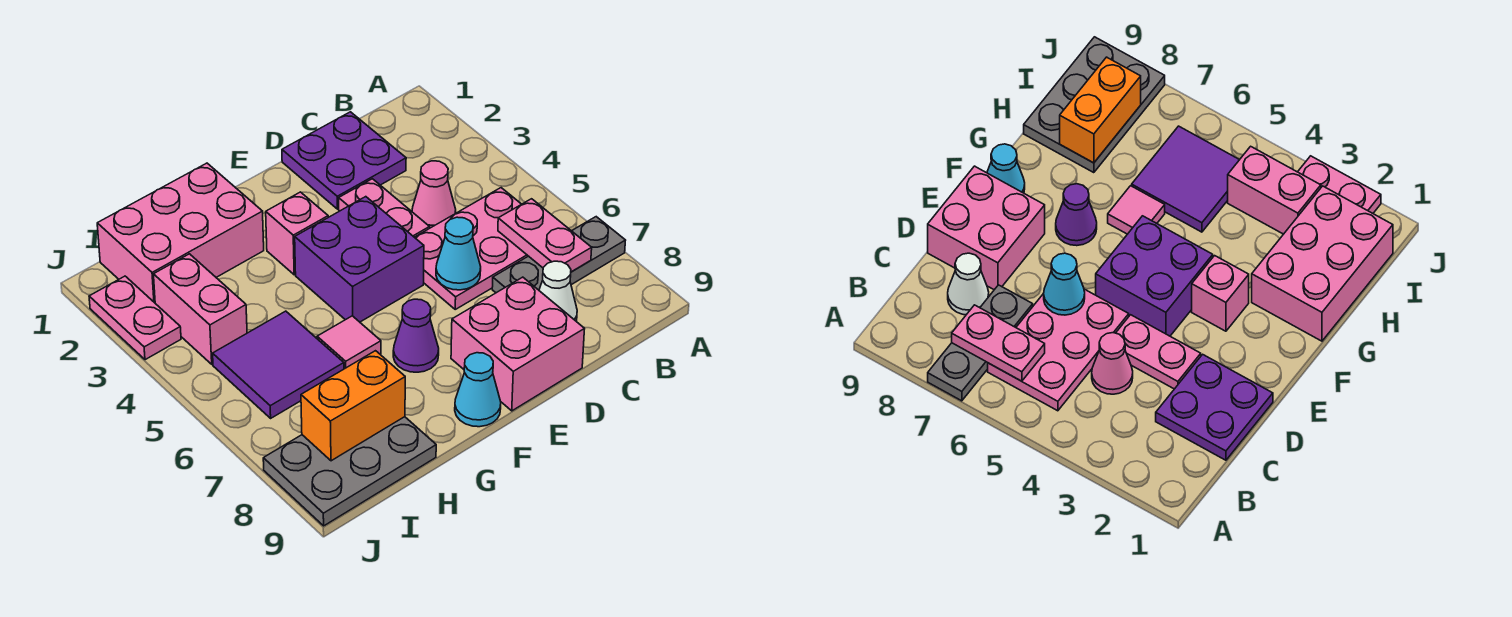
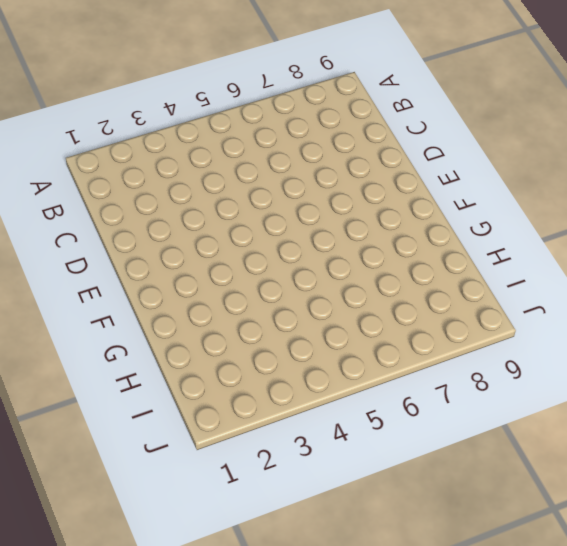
none -> grey plate A7:C7 level 1
none -> pink plate B5:D6 level 1
none -> purple plate C1:D2 level 1

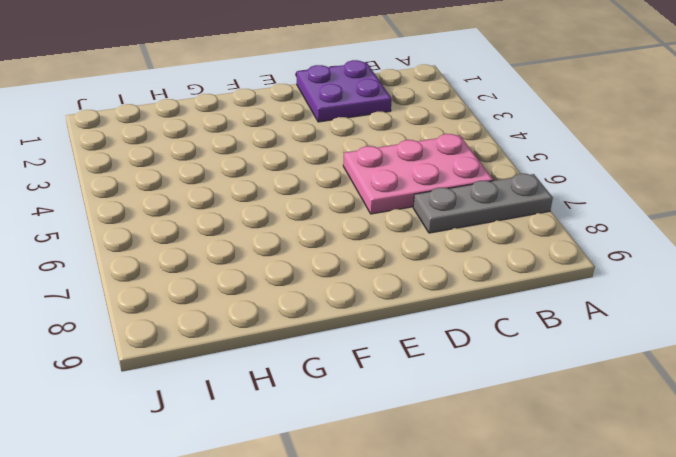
none -> pink cone C4 level 1
none -> white cone C8 level 1
none -> pink plate D3:D4 level 1

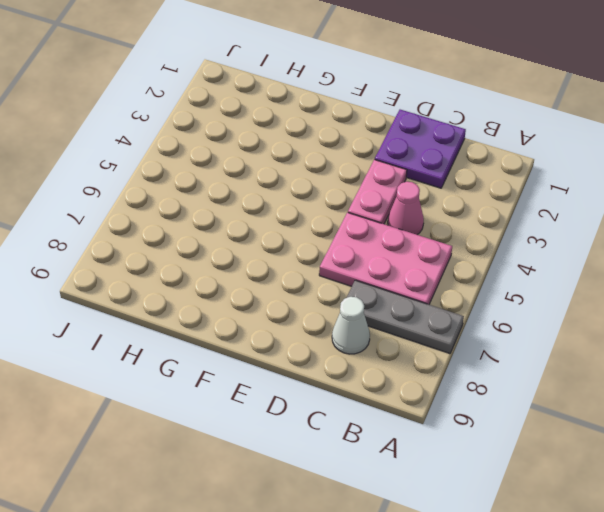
none -> pink brick D8:E9 level 1
none -> purple brick E4:F5 level 1
none -> pink brick F3 level 1

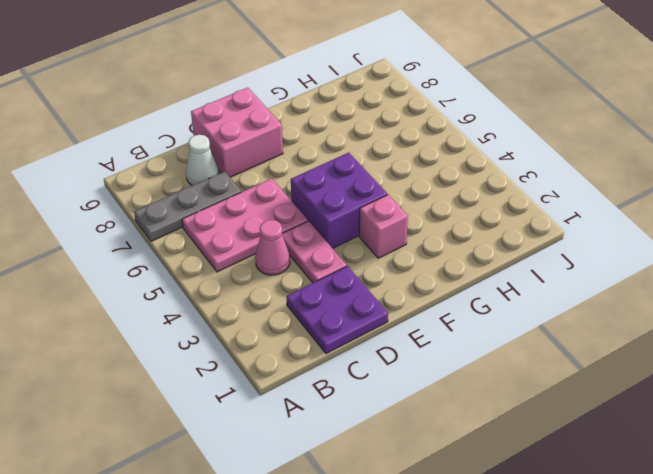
none -> purple cone F7 level 1
none -> cyan cone F9 level 1
none -> pink brick G1:I2 level 1

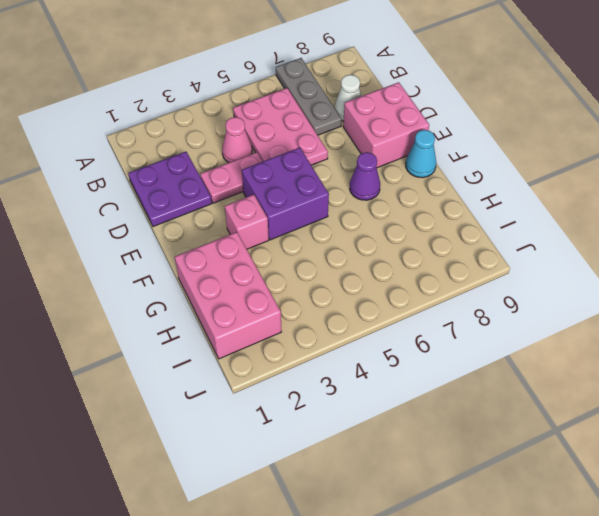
none -> pink tile G6 level 1
none -> purple tile H5:I6 level 1
none -> grey plate H8:J9 level 1

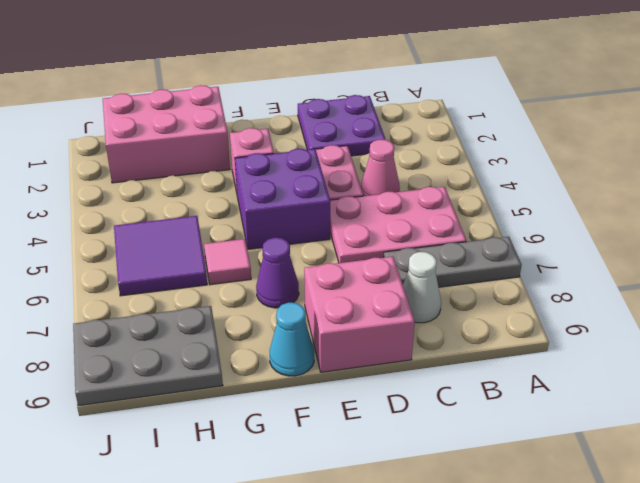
none -> pink brick I3:I4 level 1
none -> pink plate J2:J3 level 1
none -> pink plate B6:B7 level 2

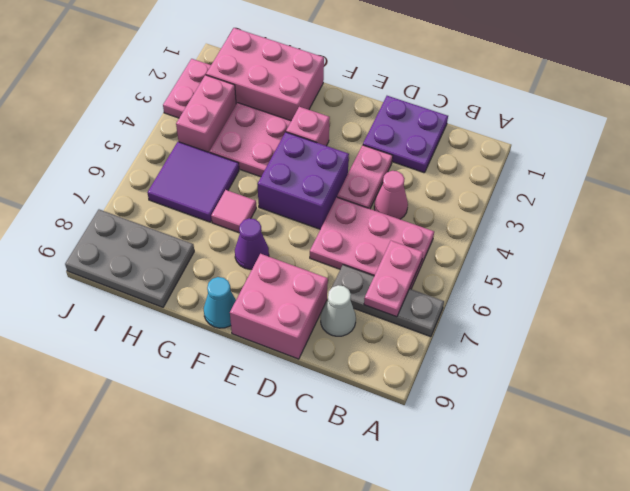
pink plate G3:H4 level 1 -> none
none -> cyan cone D6 level 2
none -> orange brick H8:I8 level 2

